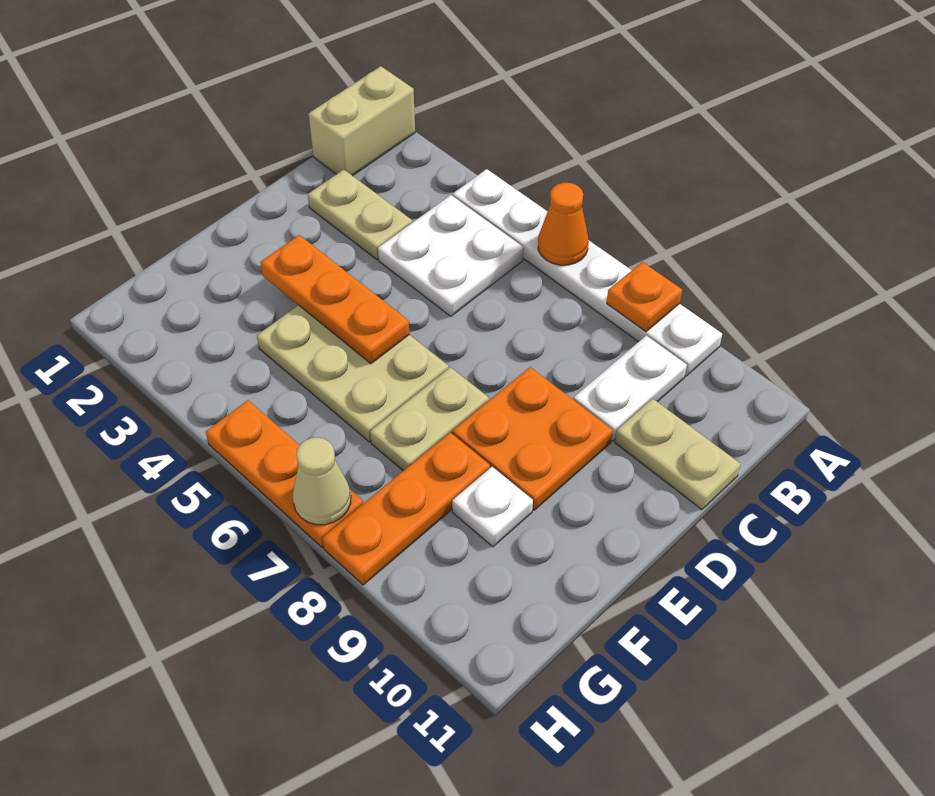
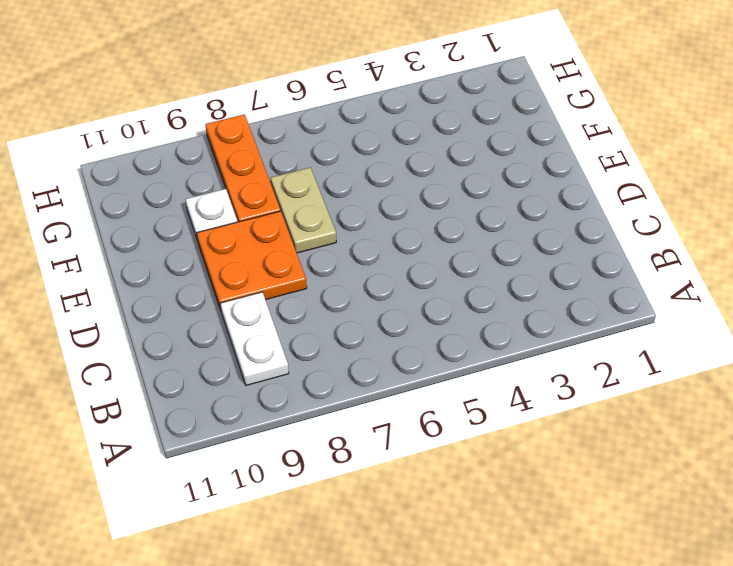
none -> tan brick A1:B1 level 1
none -> white plate A4:A9 level 1
none -> white plate B4:C5 level 1

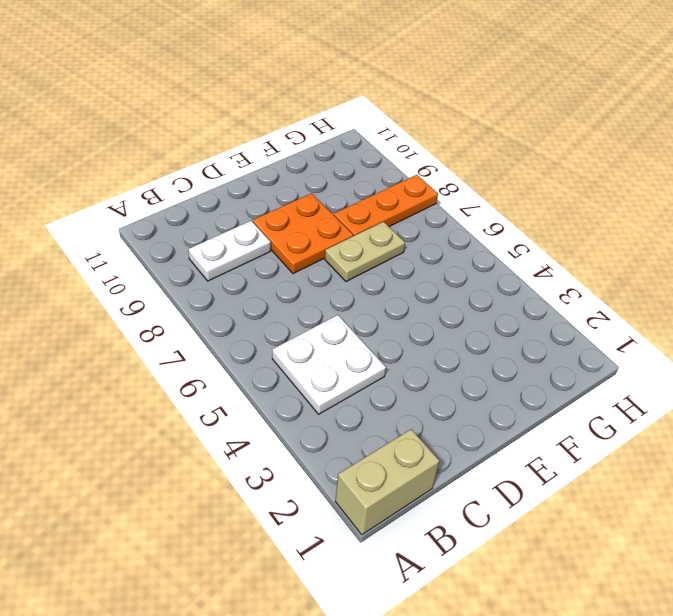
none -> white plate A4:A9 level 1
none -> tan plate C2:C3 level 1
none -> tan plate C10:C11 level 1

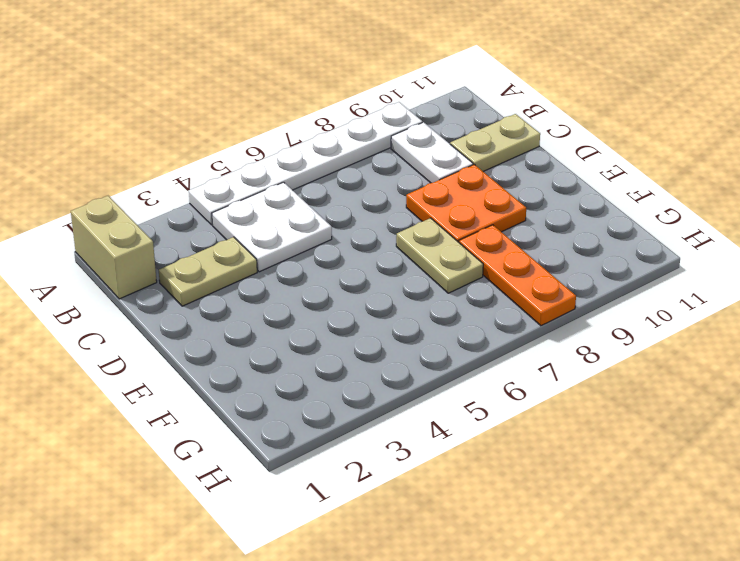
none -> tan plate E4:F6 level 1
none -> white plate F9 level 1
none -> orange plate H5:H7 level 1

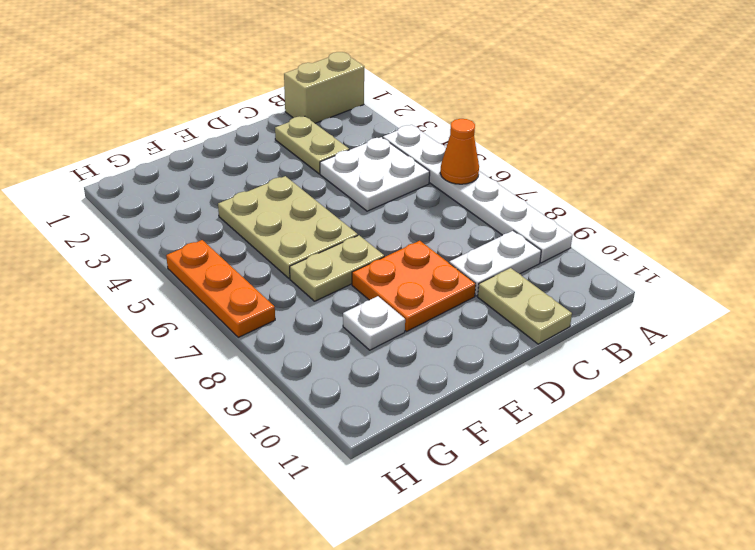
none -> orange plate F8:H8 level 1
none -> orange plate A8 level 2
none -> orange plate E3:E5 level 2

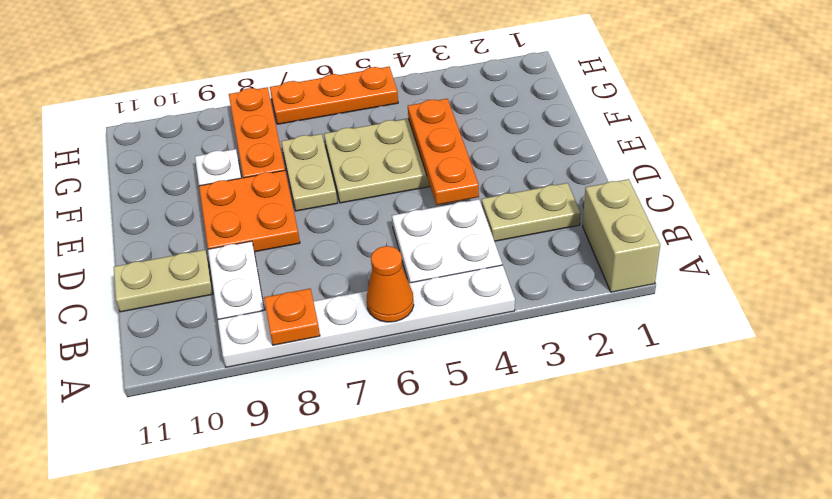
orange plate D4:F4 level 2 -> orange plate E3:E5 level 2
none -> tan cone H7 level 2

